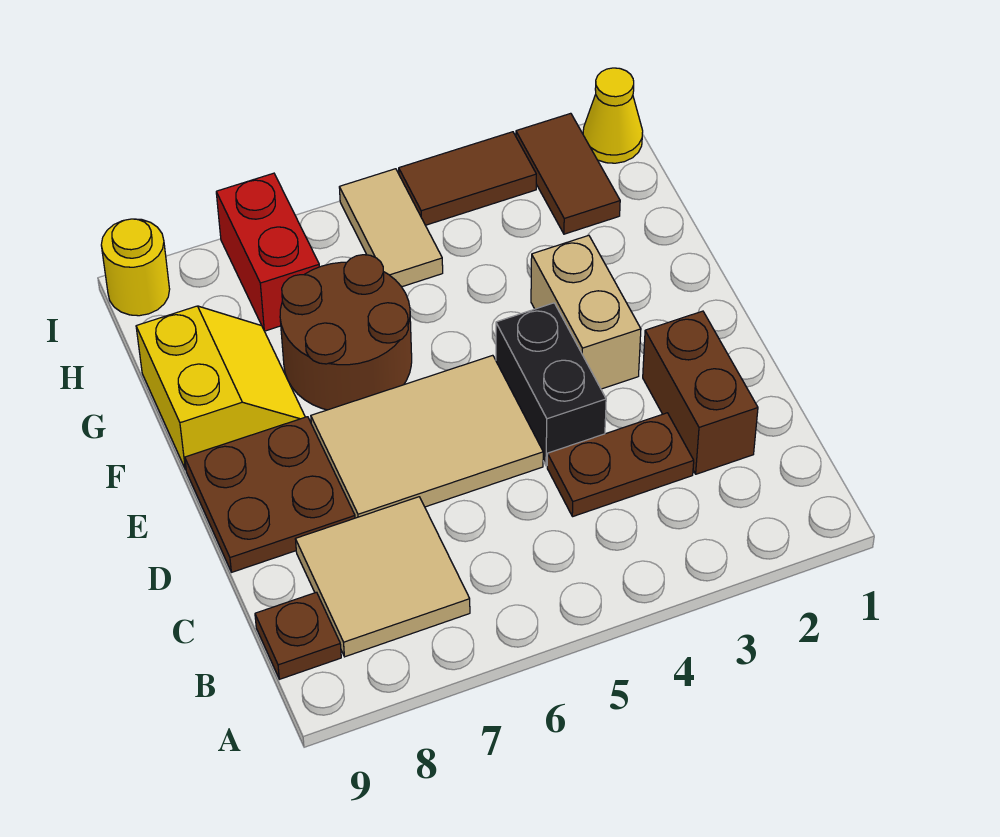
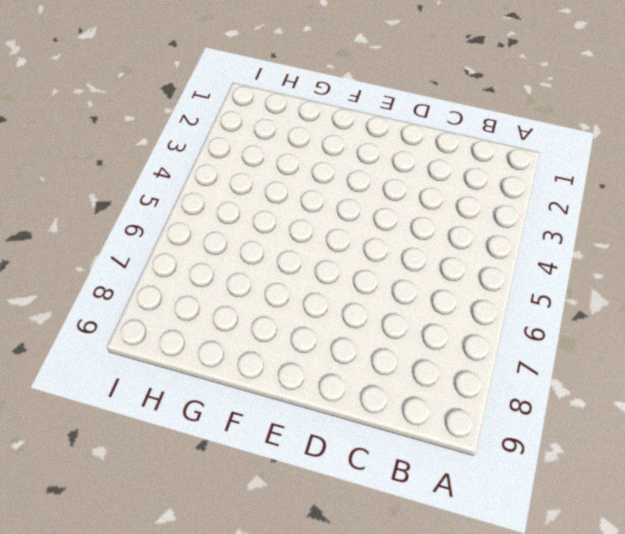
none -> tan tile B7:C8 level 1
none -> brown plate B9 level 1
none -> brown brick C2:D2 level 1

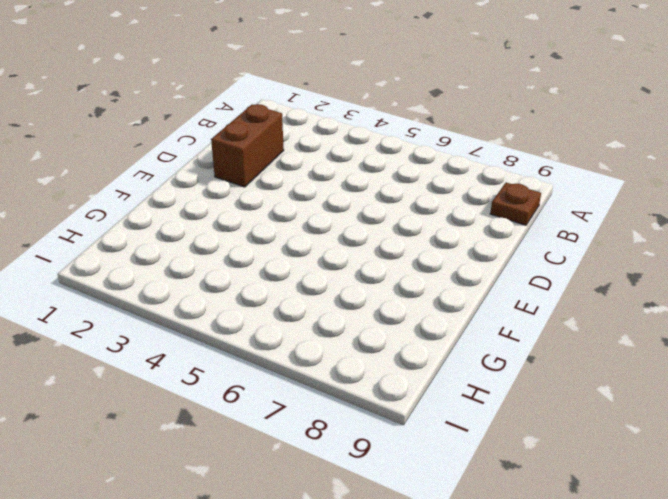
none -> tan tile B7:C8 level 1
none -> brown plate C3:C4 level 1
none -> black brick D4:E4 level 1

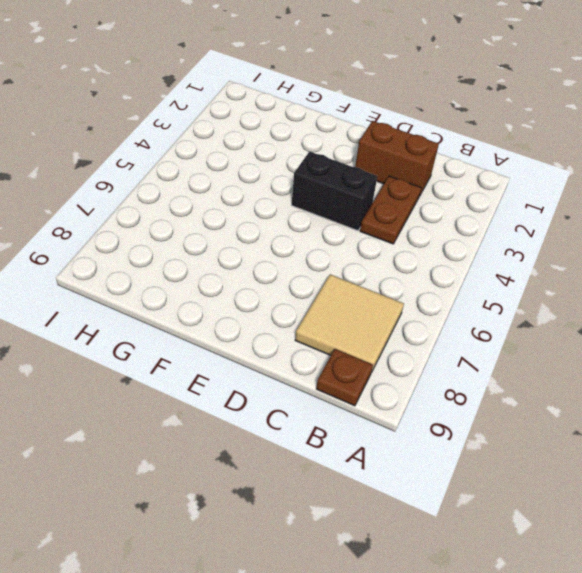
none -> tan tile D5:E7 level 1
none -> brown plate D8:E9 level 1
none -> tan brick E3:F3 level 1

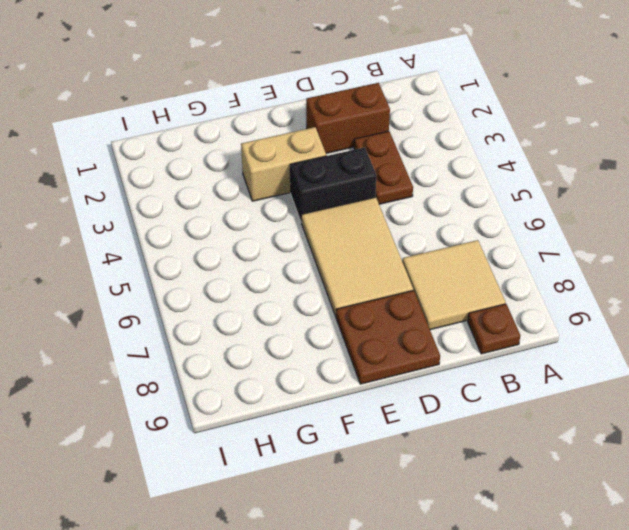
none -> brown round brick F6:G7 level 1
none -> yellow slope F8:G9 level 1 top 9
none -> brown tile H2:I2 level 1

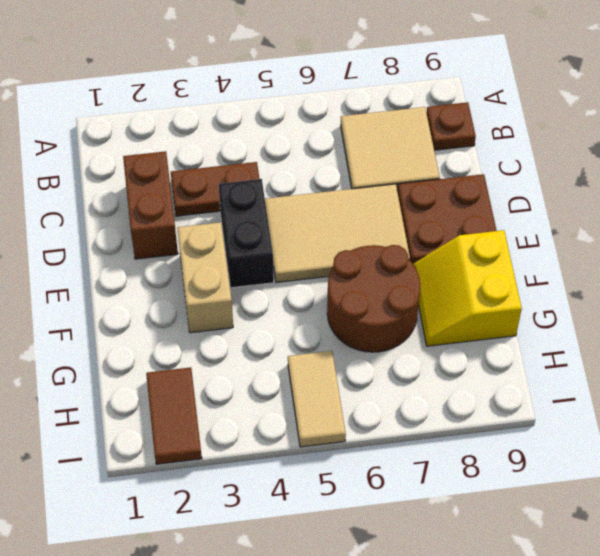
none -> red brick H7:I7 level 1
none -> yellow cone I1 level 1
none -> brown tile I3:I4 level 1

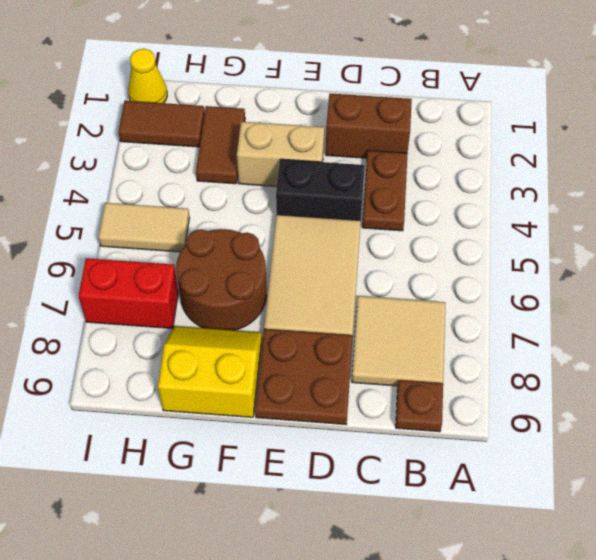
brown tile G2:G3 level 1 -> brown tile I3:I4 level 1
none -> yellow round brick I9 level 1

